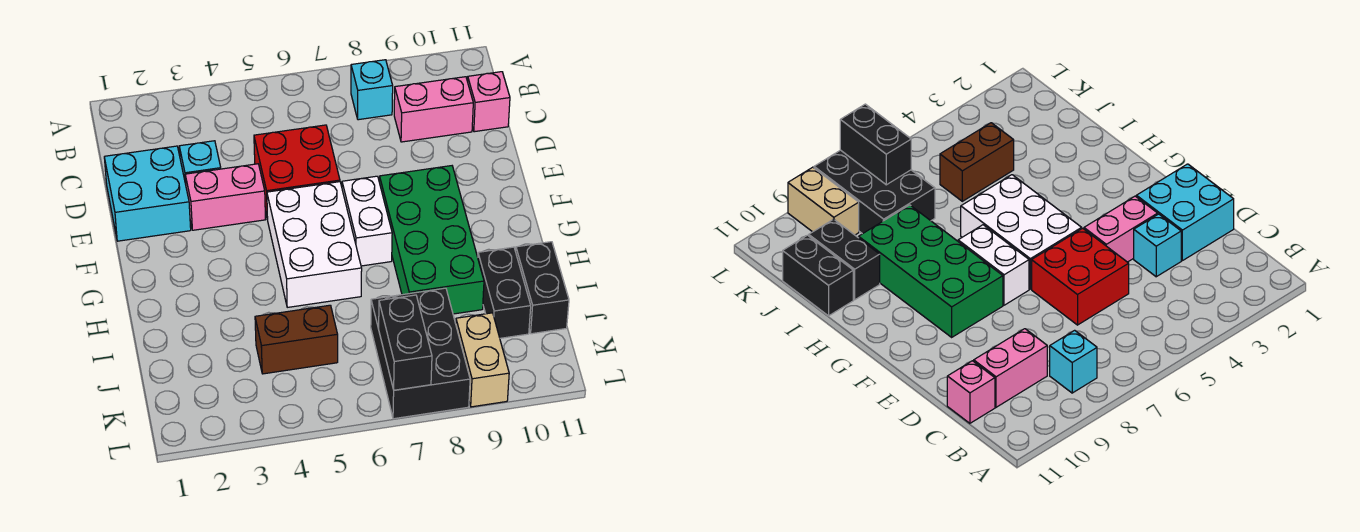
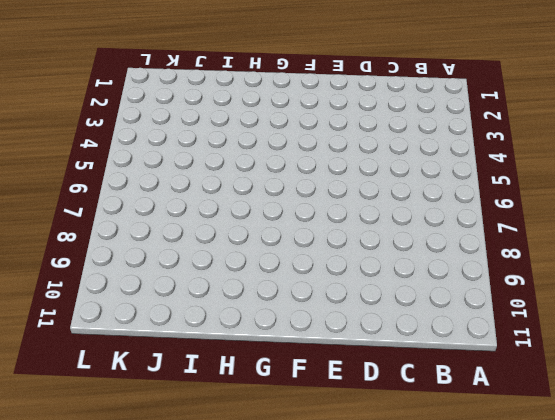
none -> cyan brick B8 level 1
none -> pink brick C9:C10 level 1
none -> pink brick C11 level 1

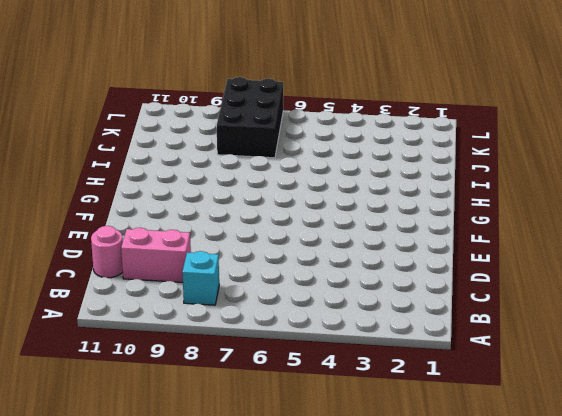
pink round brick C11 level 1 -> pink brick C11 level 1
none -> cyan brick D1:E2 level 1
none -> cyan brick D3 level 1
none -> red brick D5:E6 level 1

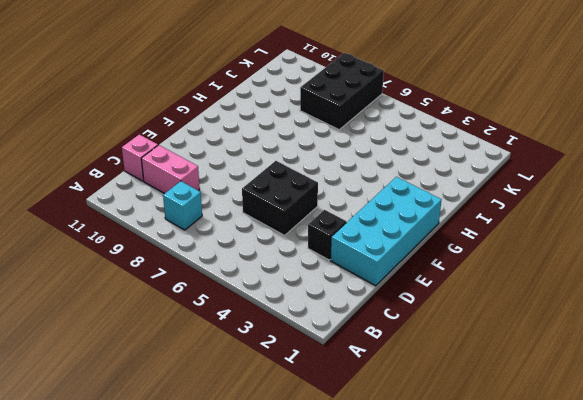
cyan brick D1:G2 level 1 -> cyan brick D1:E2 level 1
black brick D3 level 1 -> cyan brick D3 level 1
black brick D5:E6 level 1 -> red brick D5:E6 level 1
none -> pink brick E3:E4 level 1
none -> white brick F5:H6 level 1
none -> white brick F7:G7 level 1

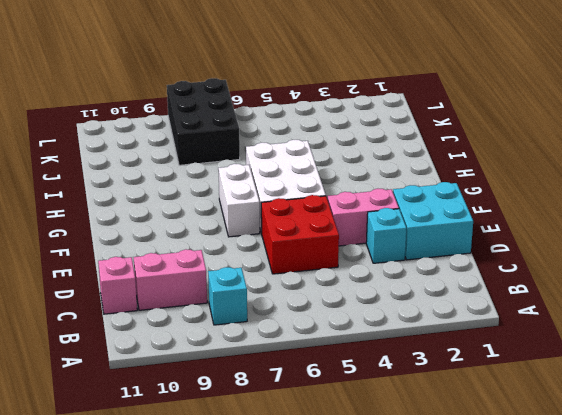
none -> green brick F8:I9 level 1
none -> black brick I10:J10 level 1
none -> black brick I11:J11 level 1

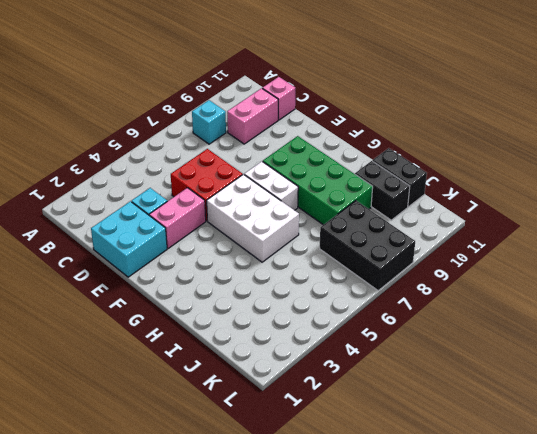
none -> brown brick J4:J5 level 1
none -> tan brick K9:L9 level 1
none -> black brick K7:L7 level 2

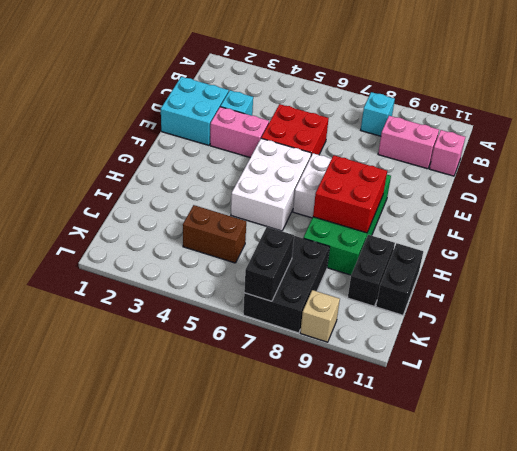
red brick G8:H9 level 2 -> none
tan brick L9 level 1 -> tan brick K9:L9 level 1

